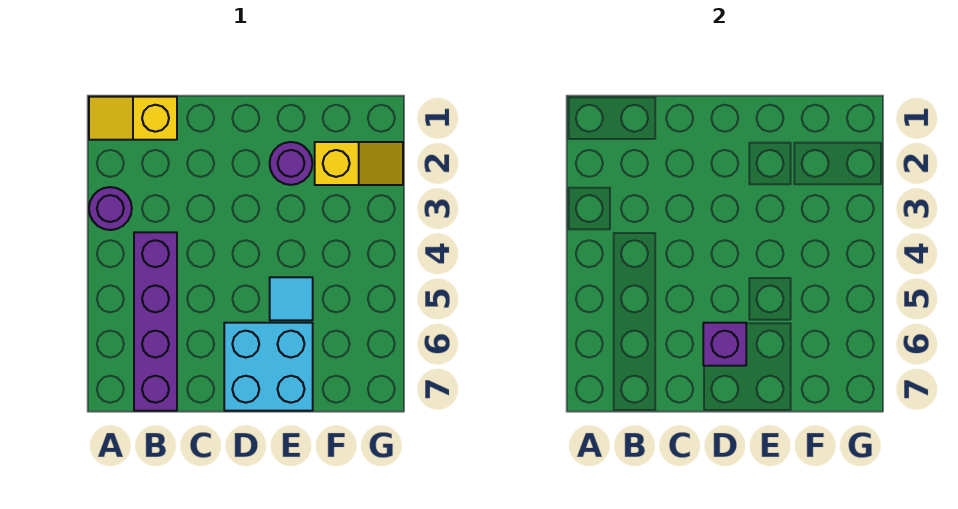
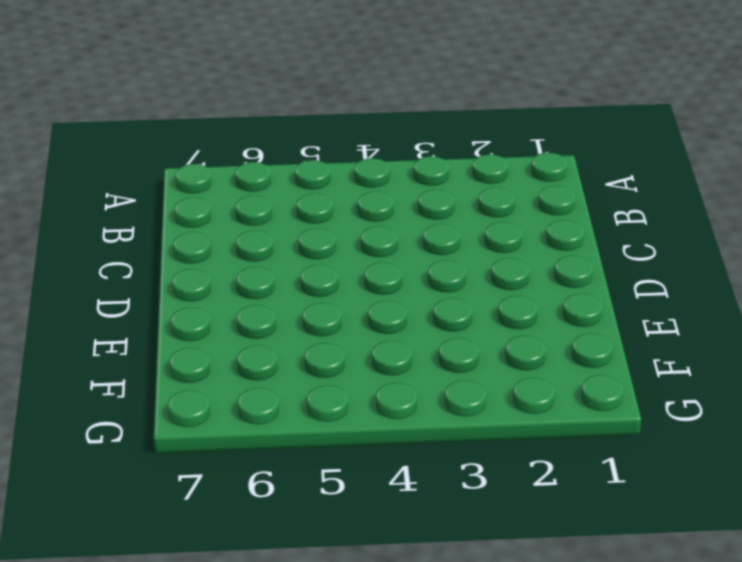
none -> yellow slope A1:B1 level 1 top B
none -> purple round brick A3 level 1

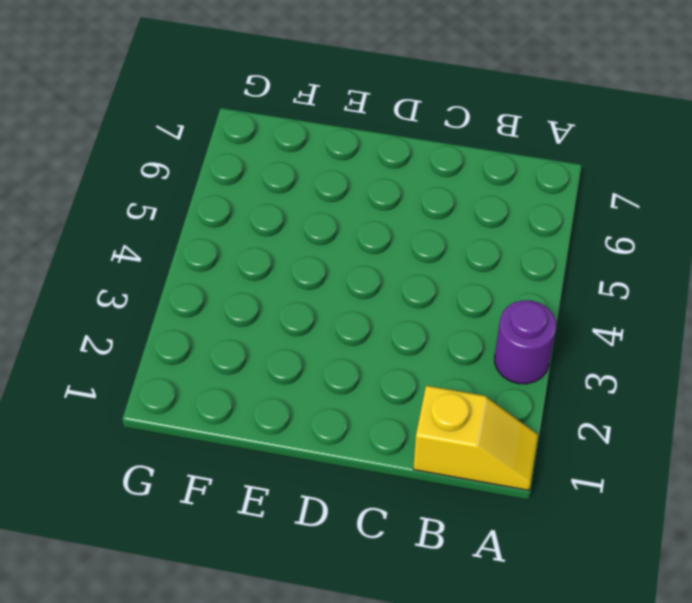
none -> purple brick B4:B7 level 1
none -> cyan brick D6:E7 level 1

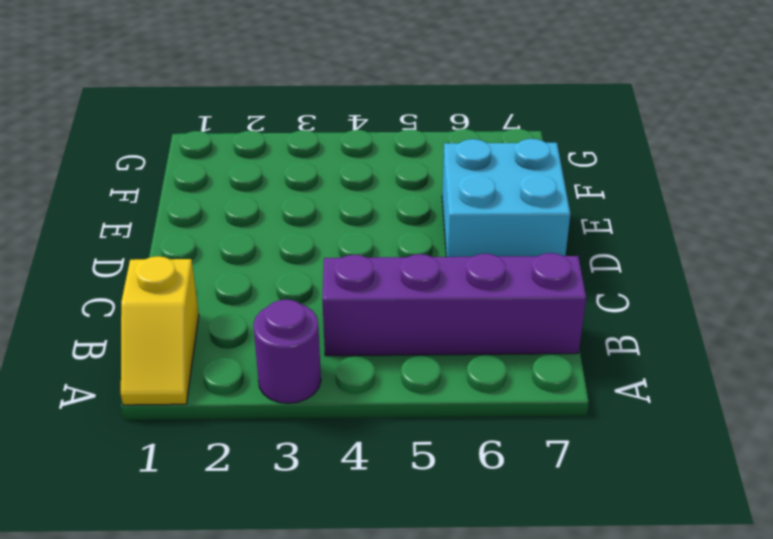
none -> purple round brick E2 level 1
none -> cyan tile E5 level 1

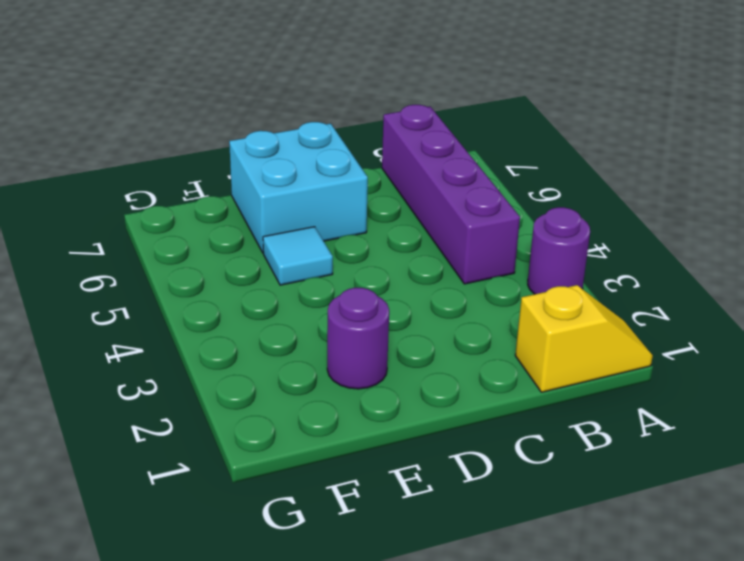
none -> yellow slope F2:G2 level 1 top F
none -> purple brick D6 level 2

